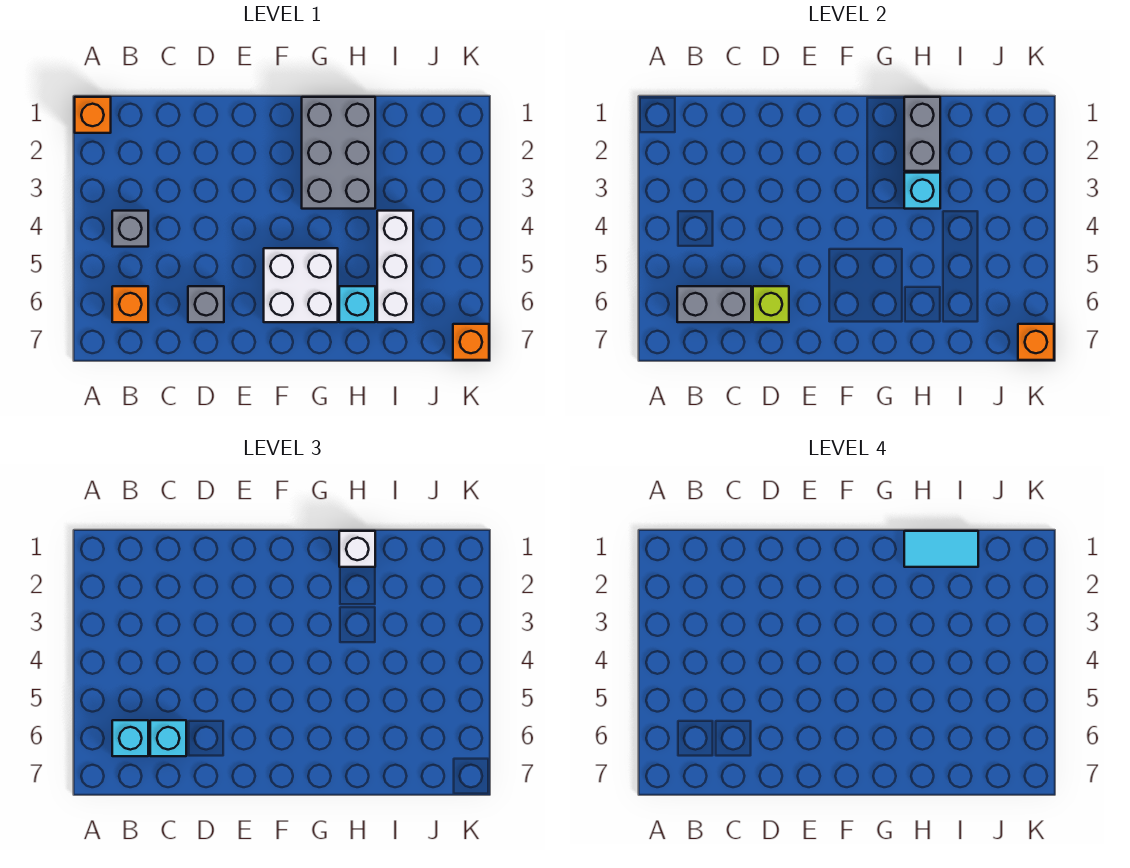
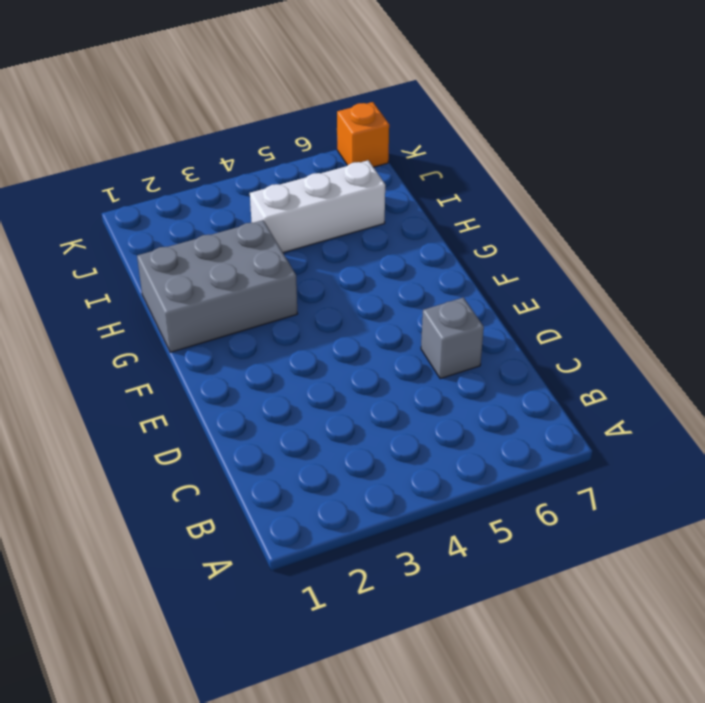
none -> orange brick A1 level 1
none -> grey brick B4 level 1
none -> orange brick B6 level 1

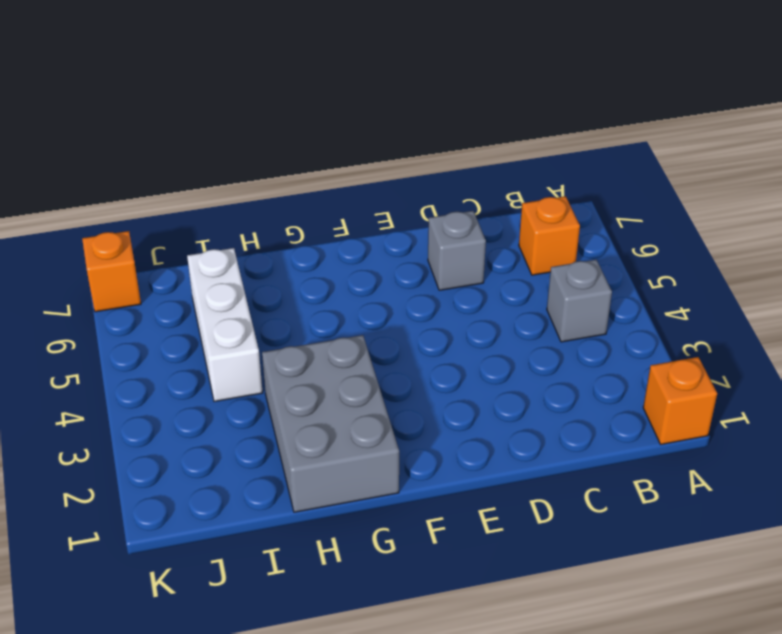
none -> white brick F5:G6 level 1
none -> cyan brick H6 level 1
none -> grey brick B6:C6 level 2

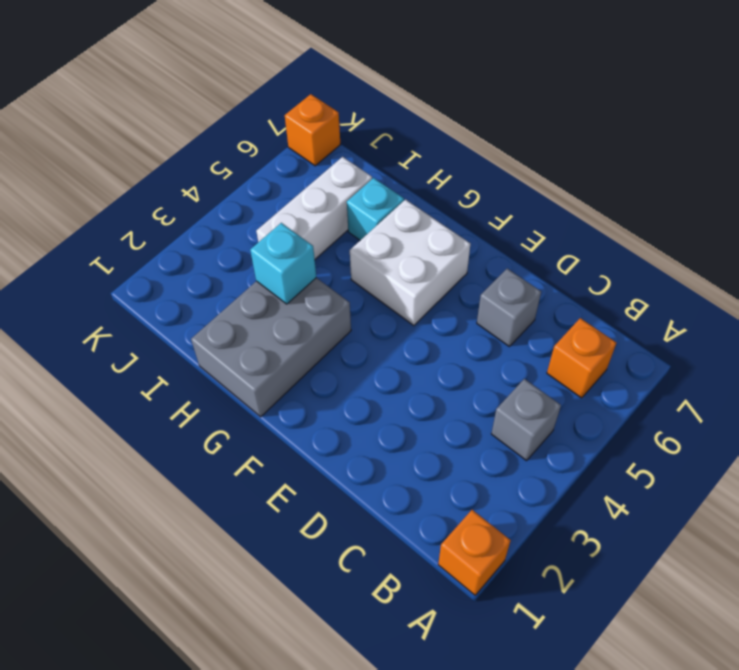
none -> grey brick B6:C6 level 2
none -> lime brick D6 level 2
none -> grey brick H1:H2 level 2

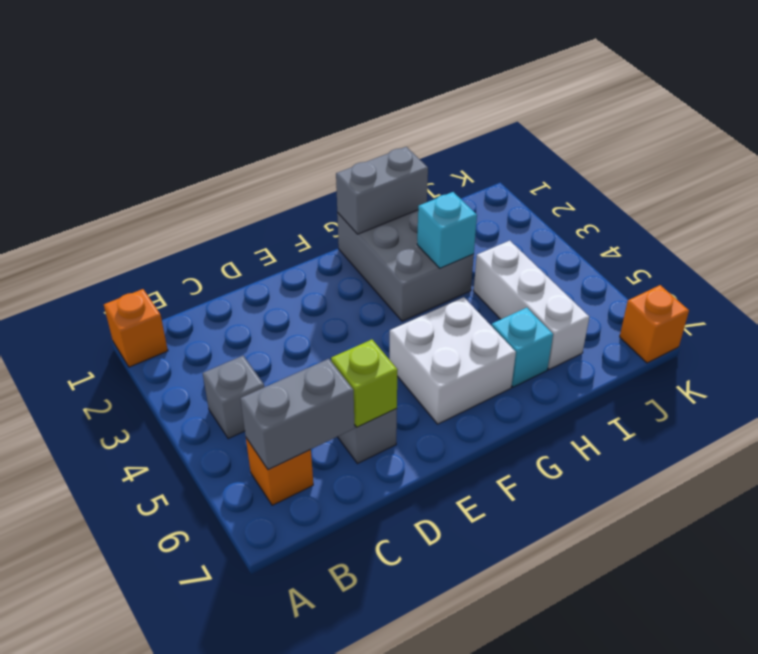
grey brick G1:H1 level 2 -> grey brick H1:H2 level 2
none -> orange brick K7 level 2
none -> cyan brick B6 level 3
none -> cyan brick C6 level 3

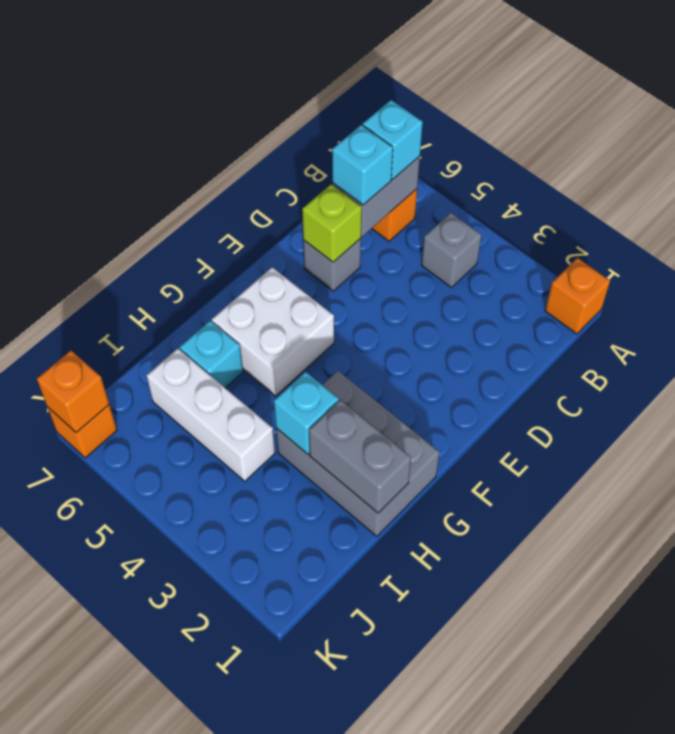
none -> white brick H1 level 3
none -> cyan tile H1:I1 level 4

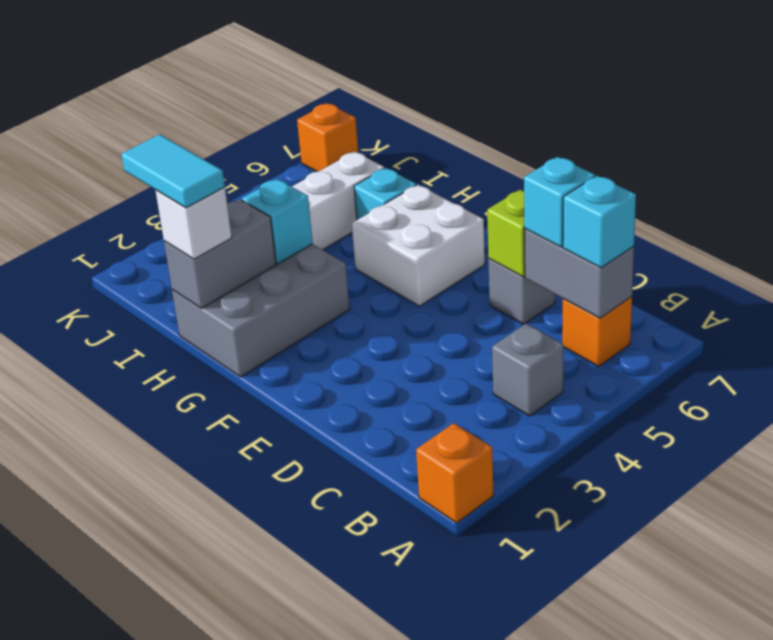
none -> orange brick K7 level 2

